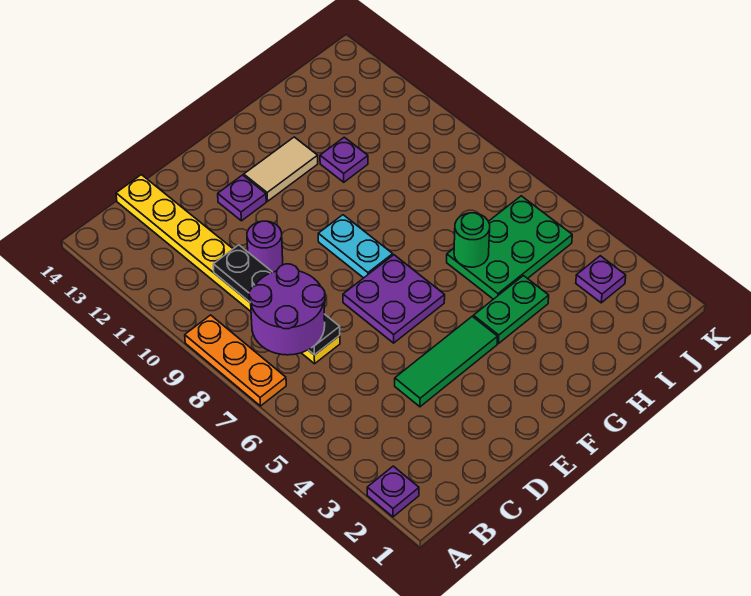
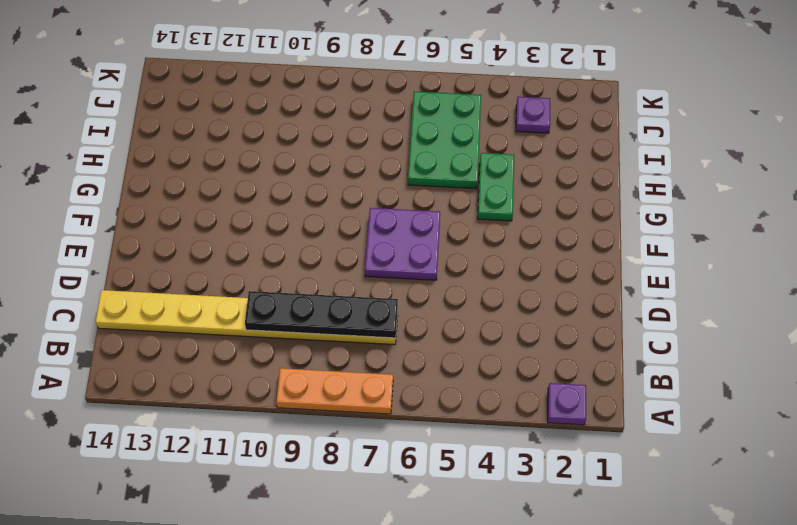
none -> green tile D4:F4 level 1
none -> purple round brick D10 level 1
none -> purple plate E12 level 1

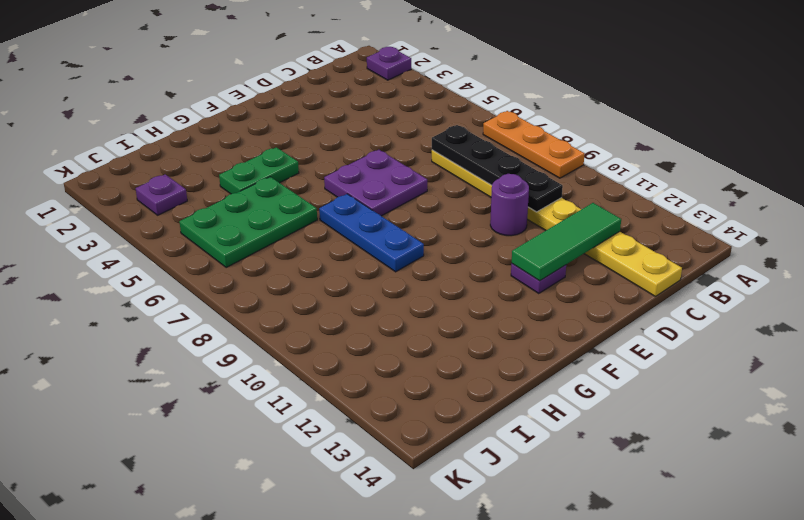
green tile C12:E12 level 2 -> green tile D4:F4 level 1
blue plate G7:G9 level 1 -> none
none -> cyan plate F8:F9 level 1
none -> tan tile F12:G12 level 1
none -> purple plate H11 level 1

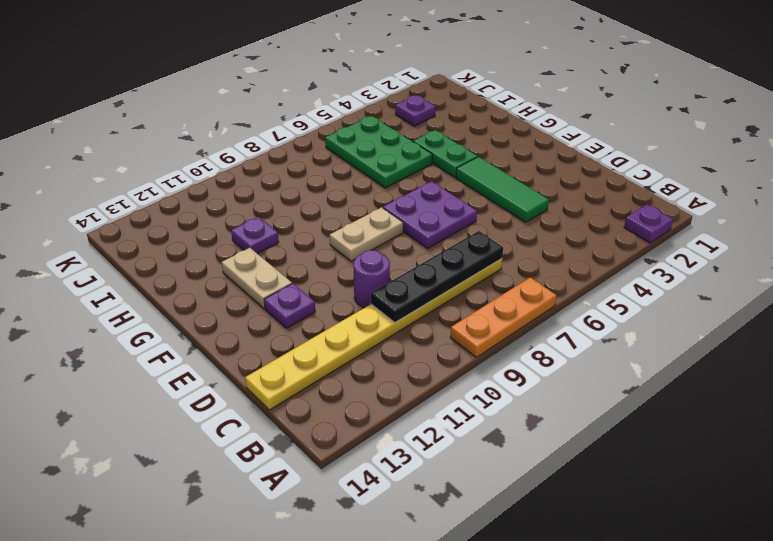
tan plate F8:F9 level 1 -> cyan plate F8:F9 level 1
tan plate F12:G12 level 1 -> tan tile F12:G12 level 1
none -> green round brick H6 level 2
none -> purple round brick B7:C8 level 3

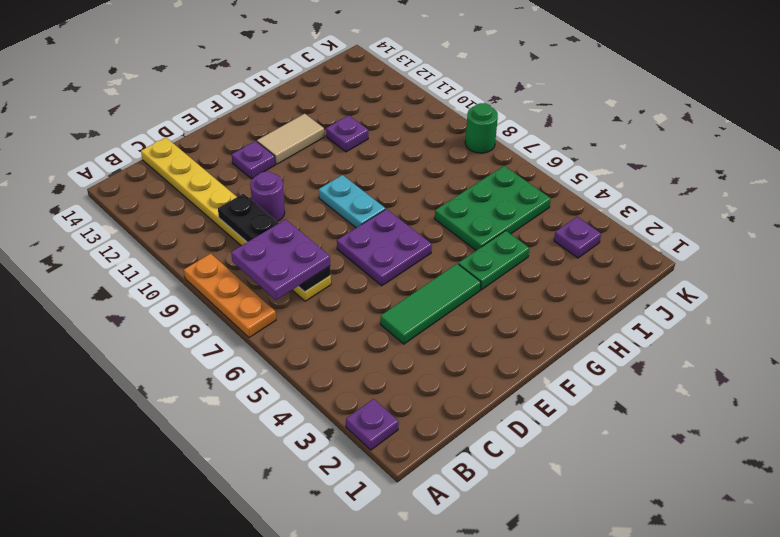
purple plate B7:C8 level 3 -> purple round brick B7:C8 level 3
green round brick K8 level 1 -> green round brick H6 level 2

